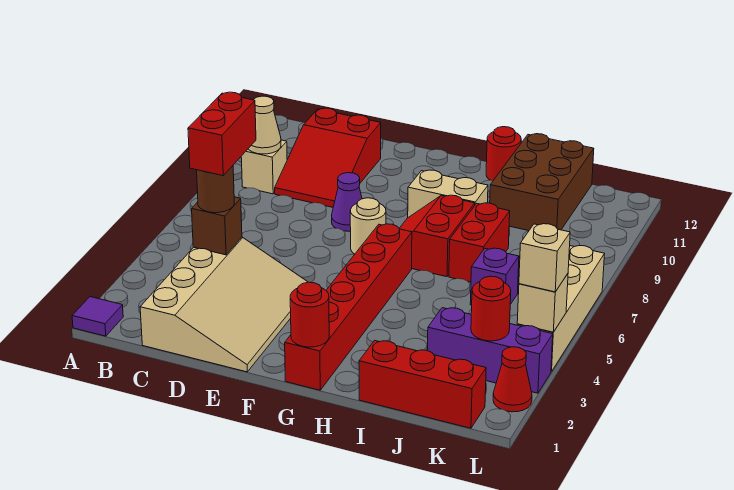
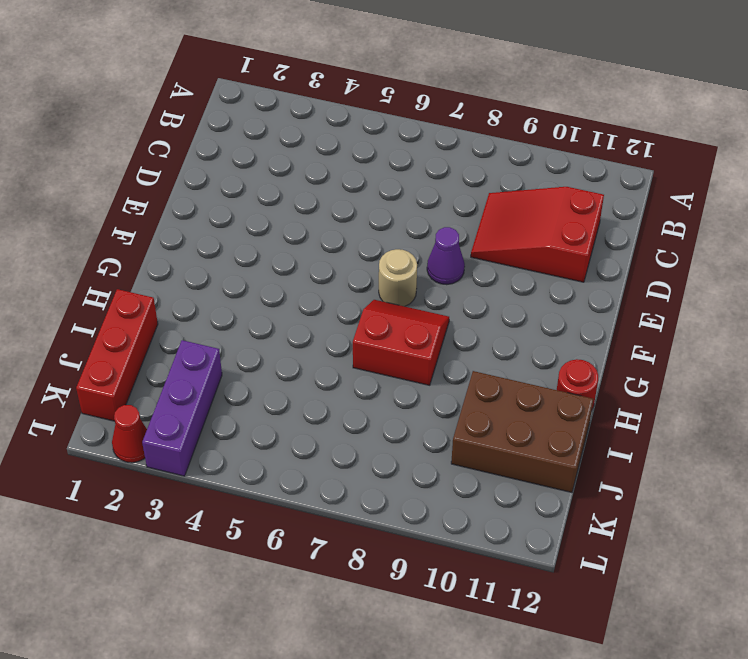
none -> purple tile A1 level 1
none -> tan brick B9 level 1
none -> tan slope C1:E4 level 1 top C

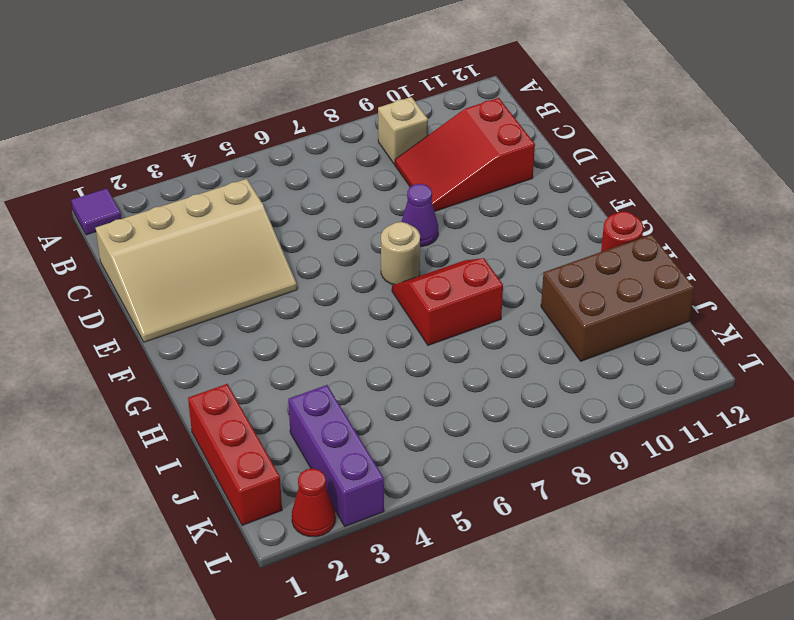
none -> red brick G1:G6 level 1
none -> tan brick G9:H9 level 1
none -> red brick I7:I8 level 1

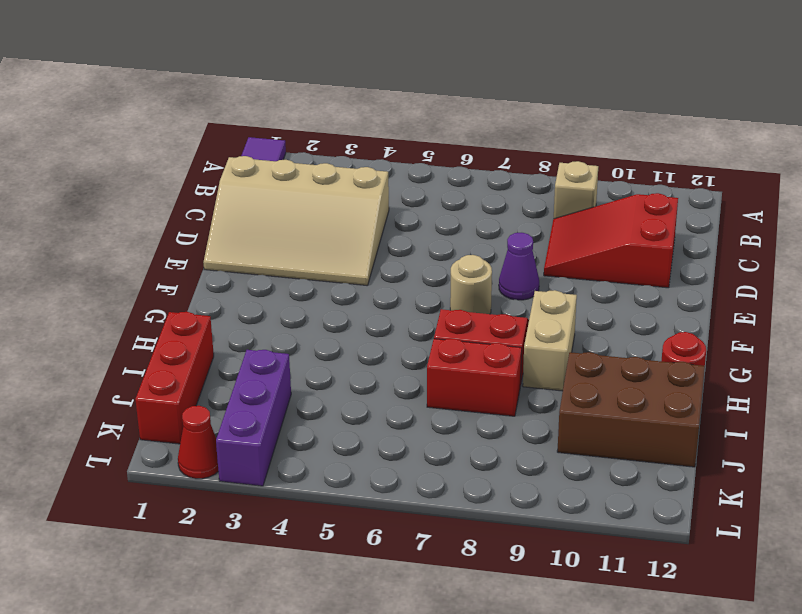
none -> red brick G1:G6 level 1
none -> purple brick J6 level 1
none -> tan brick L4:L7 level 1

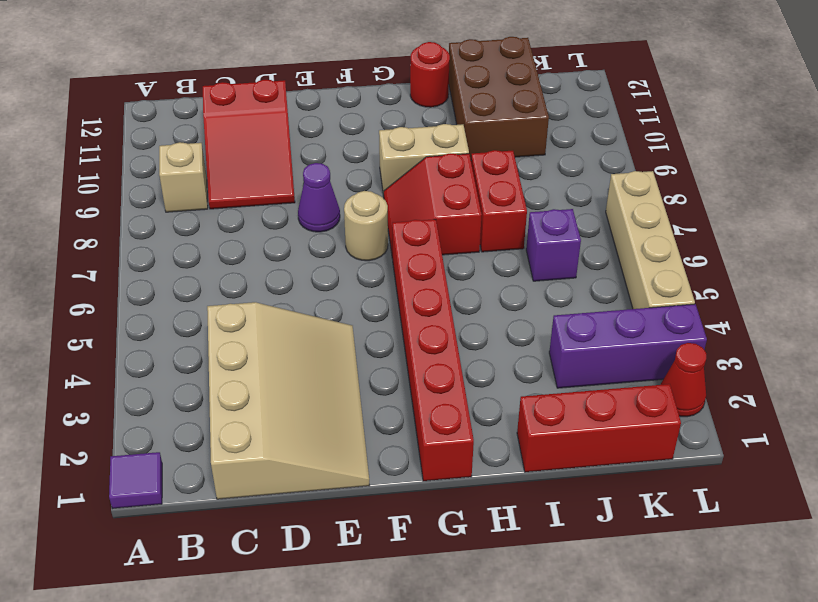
none -> tan cone B9 level 2
none -> brown brick C4 level 2
none -> red round brick G1 level 2

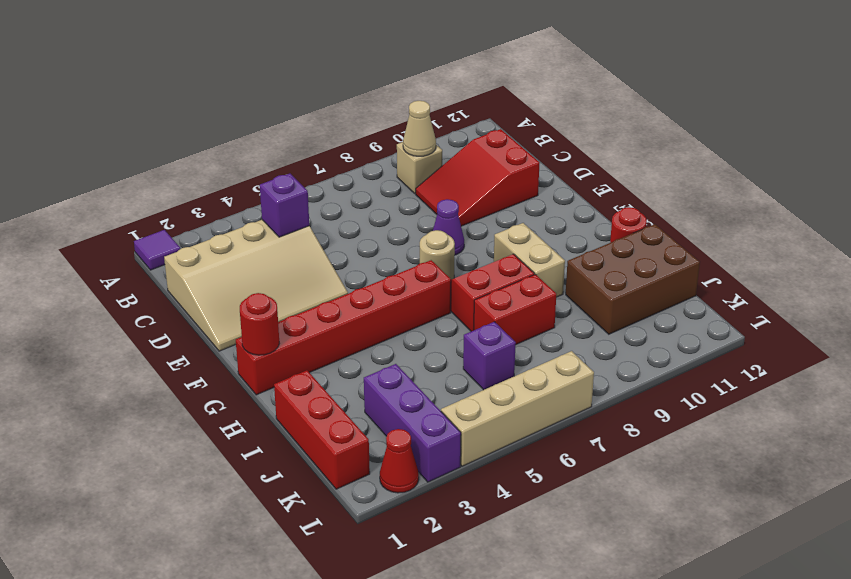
purple brick C4 level 2 -> brown brick C4 level 2
none -> red round brick K3 level 2
none -> tan brick L4 level 2
none -> brown round brick C4 level 3

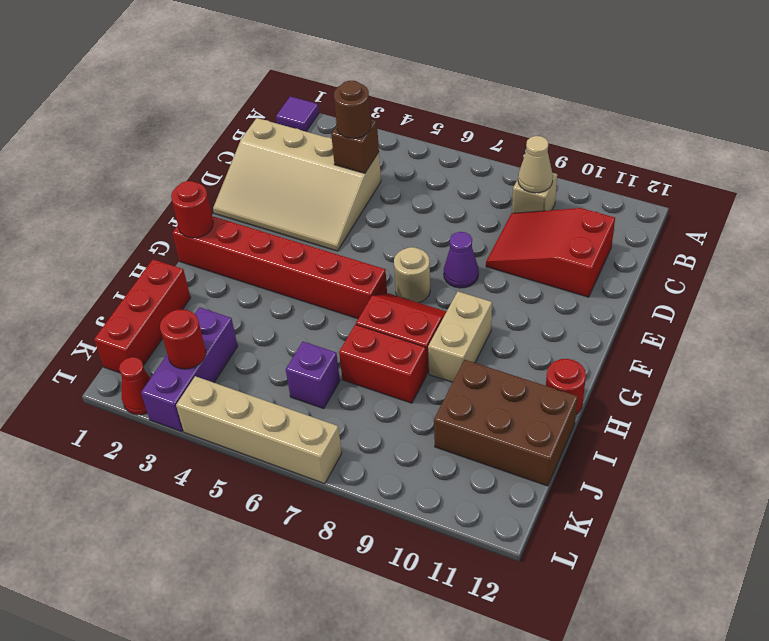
none -> tan brick L4 level 2
none -> tan brick L4 level 3
none -> red brick C4:C5 level 4

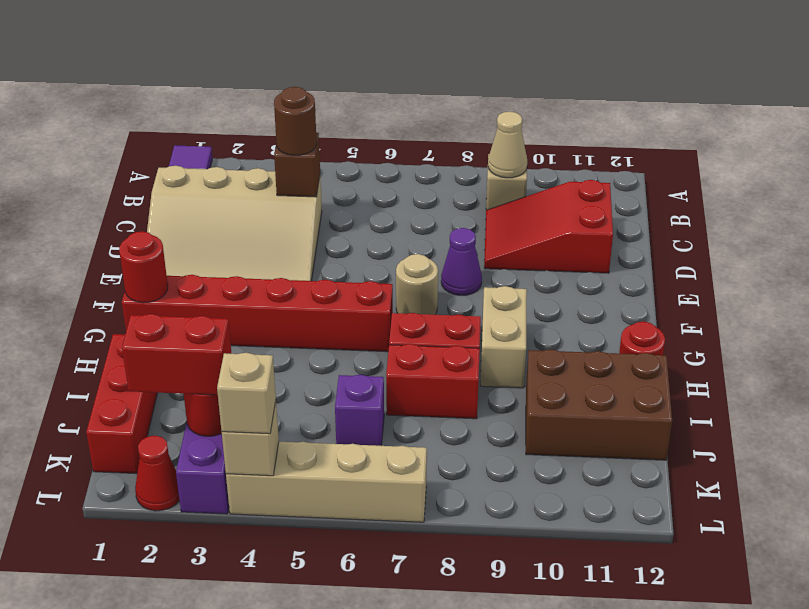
red brick K2:K3 level 3 -> red brick C4:C5 level 4

